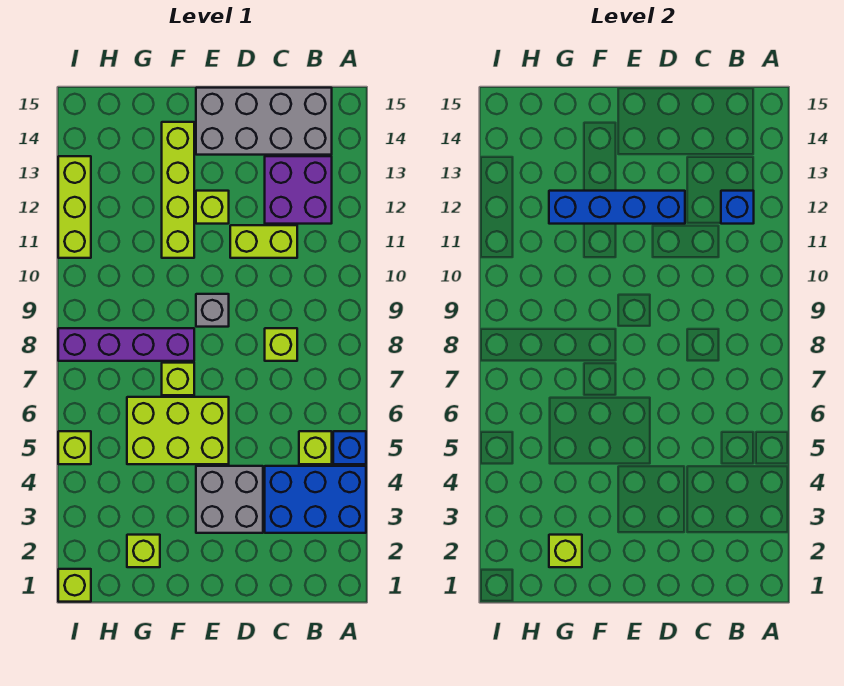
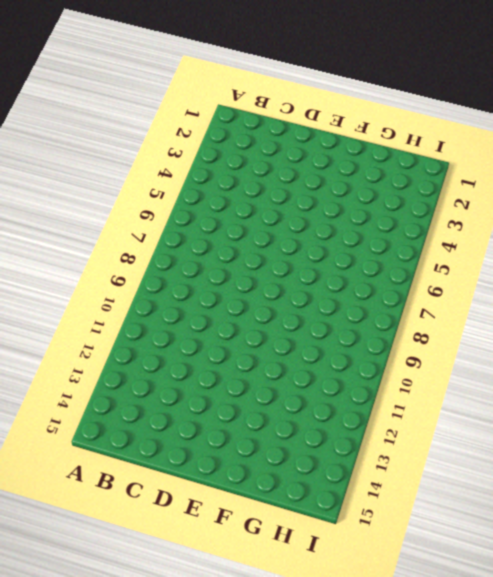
none -> blue brick A3:C4 level 1
none -> blue brick A5 level 1
none -> lime brick B5 level 1

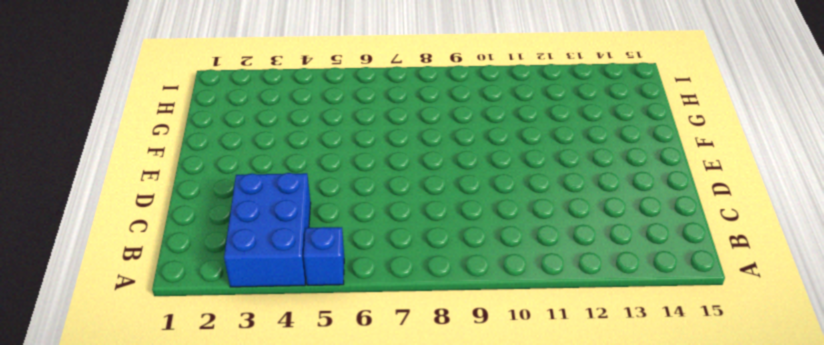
none -> lime brick B5 level 1
none -> purple brick B12:C13 level 1
none -> grey brick B14:E15 level 1

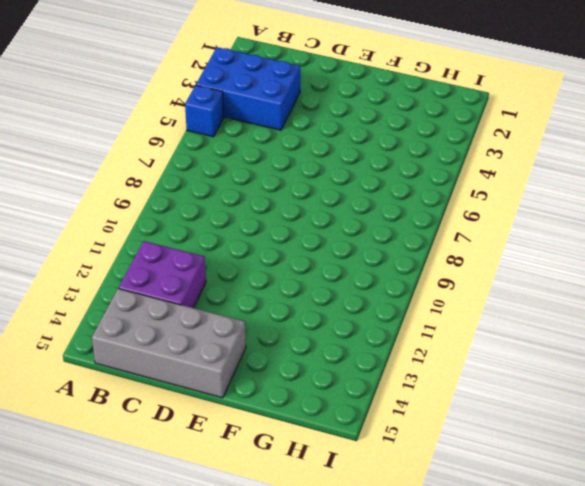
none -> lime brick B5 level 1
none -> lime brick C8 level 1
none -> lime brick C11:D11 level 1

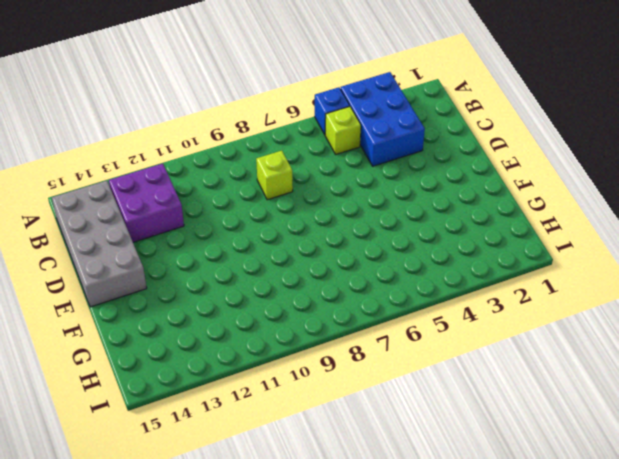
none -> lime brick C11:D11 level 1
none -> grey brick D3:E4 level 1
none -> lime brick E5:G6 level 1

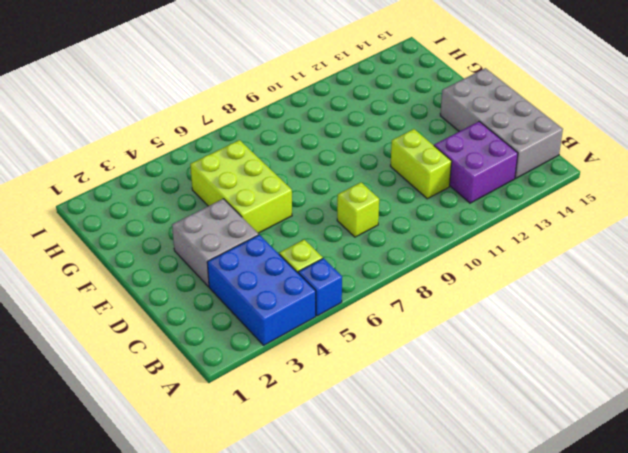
none -> grey brick E9 level 1
none -> lime brick E12 level 1
none -> lime brick F7 level 1

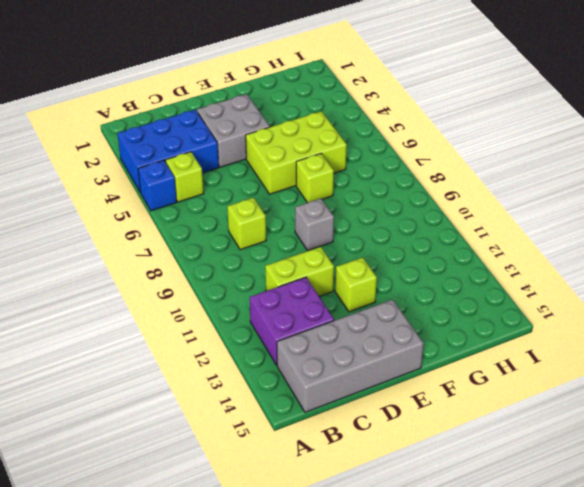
none -> purple brick F8:I8 level 1
none -> lime brick F11:F14 level 1
none -> lime brick G2 level 1

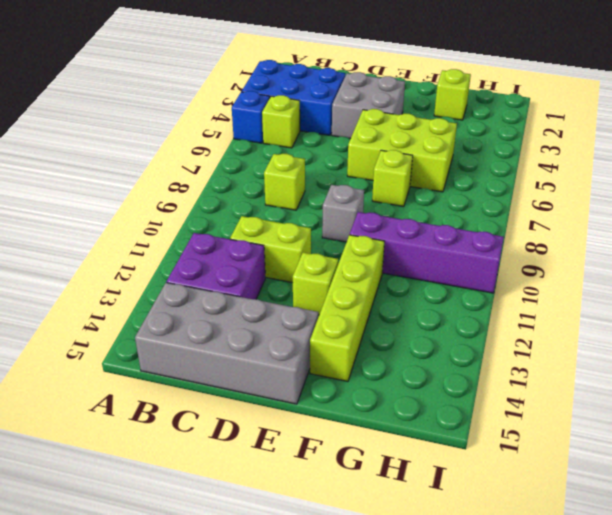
purple brick F10:I10 level 1 -> purple brick F8:I8 level 1
none -> lime brick I1 level 1
none -> lime brick I5 level 1
none -> lime brick I11:I13 level 1

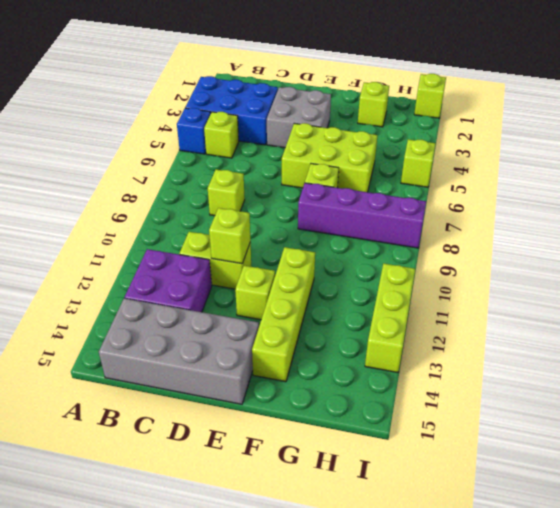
lime brick D11 level 2 -> lime brick G2 level 2
none -> grey brick E9 level 1
none -> blue brick B12 level 2
none -> blue brick D12:G12 level 2

